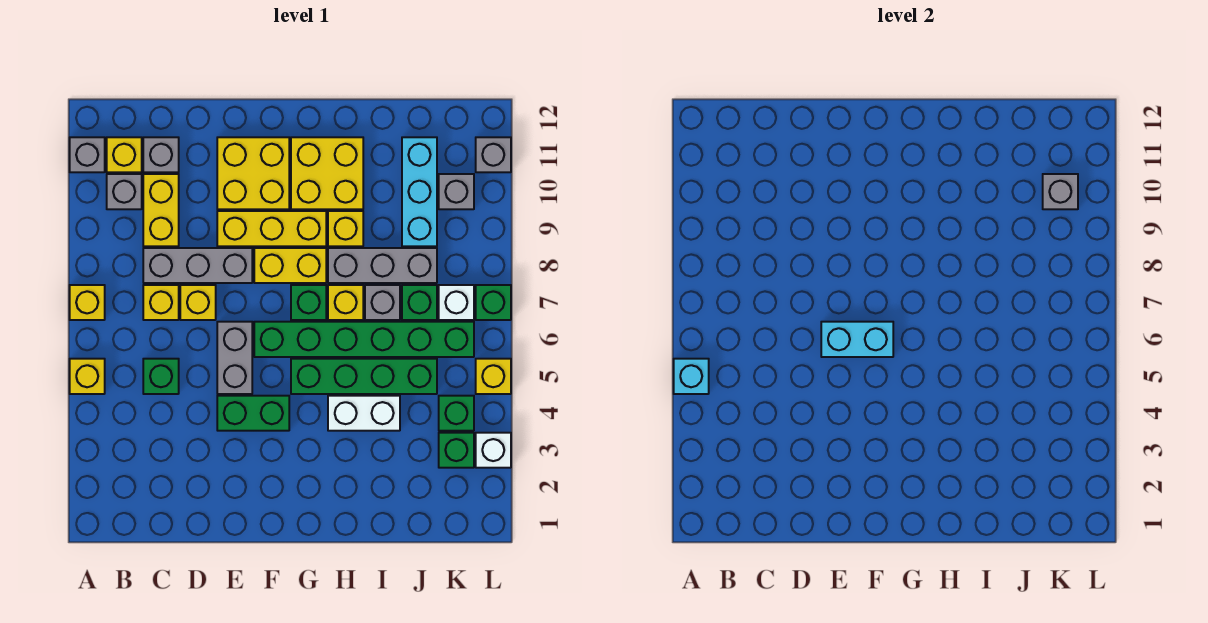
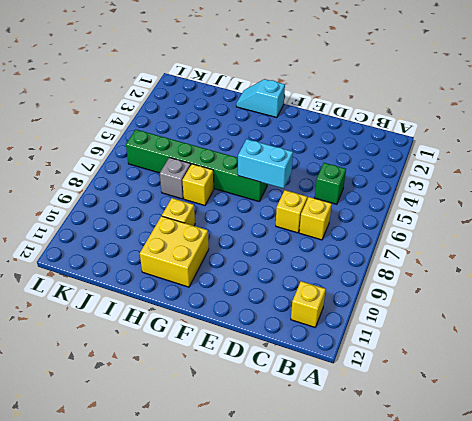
cyan slope G1:H1 level 1 top G -> none
none -> yellow brick A5 level 1
none -> yellow brick A7 level 1
none -> grey brick A11 level 1
none -> grey brick B10 level 1

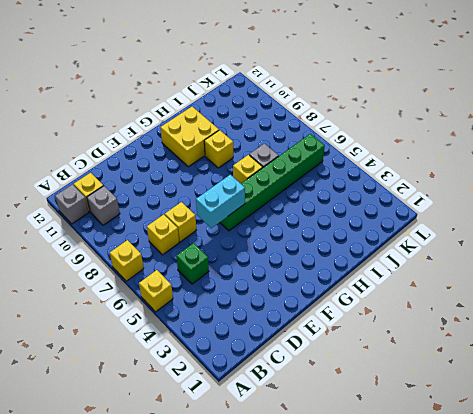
none -> grey brick C8:E8 level 1
none -> yellow brick C9:C10 level 1
none -> grey brick C11 level 1
none -> green brick E4:F4 level 1

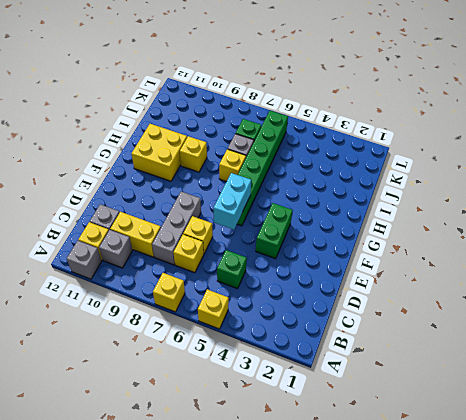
none -> grey brick E5:E6 level 1
none -> yellow brick E9:G9 level 1
none -> yellow brick E10:F11 level 1
none -> yellow brick F8:G8 level 1

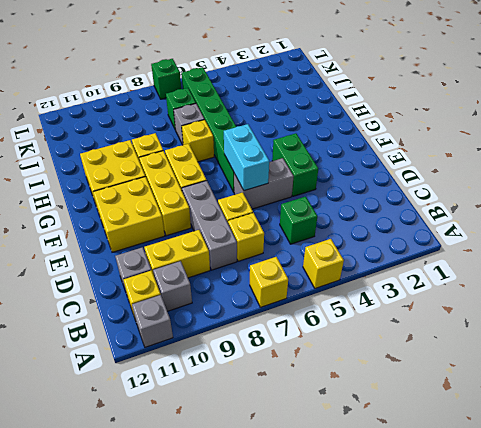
none -> green brick G5:J5 level 1
none -> green brick G7 level 1
none -> white brick H4:I4 level 1
none -> grey brick H8:J8 level 1

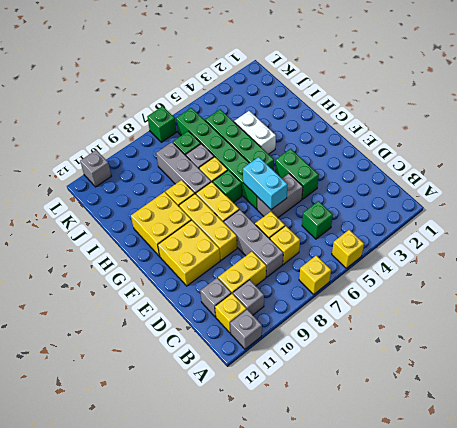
none -> cyan brick J9:J11 level 1
none -> green brick K3 level 1
none -> green brick K4 level 1
none -> white brick K7 level 1

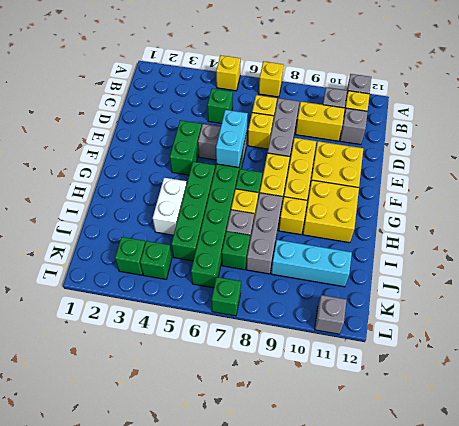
none -> white brick K7 level 1
none -> grey brick K10 level 1
none -> white brick L3 level 1
none -> yellow brick L5 level 1

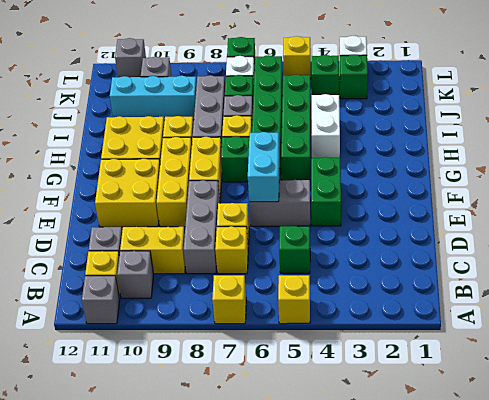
none -> cyan brick A5 level 2
none -> grey brick K10 level 2

